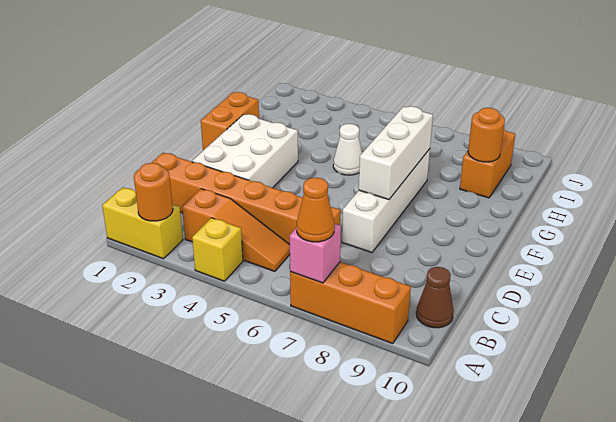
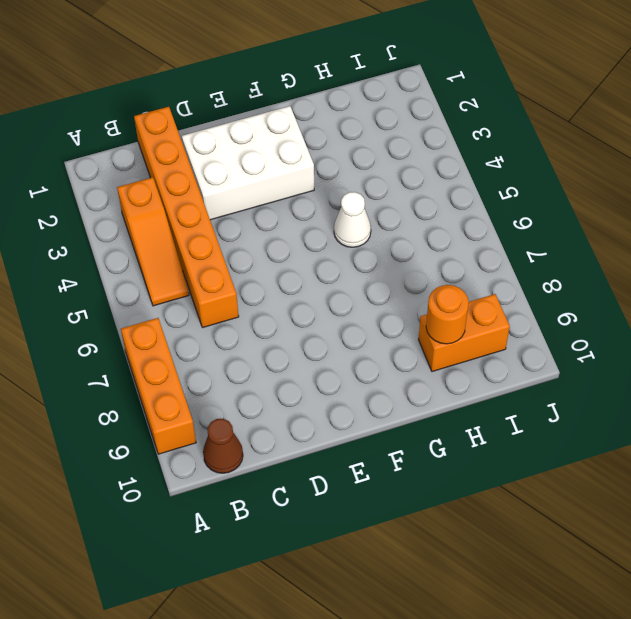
none -> yellow brick A1:A2 level 1
none -> yellow brick A4 level 1
none -> white brick D7:G7 level 1

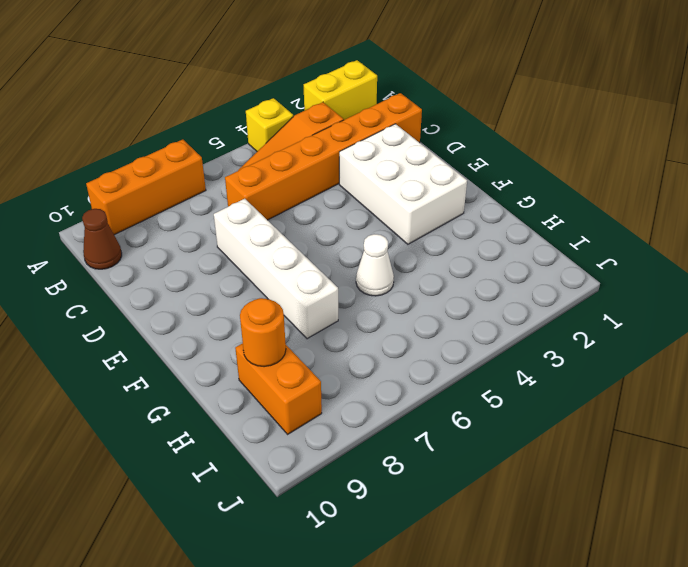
none -> orange brick F1:G1 level 1
none -> orange round brick A2 level 2
none -> pink brick A7 level 2

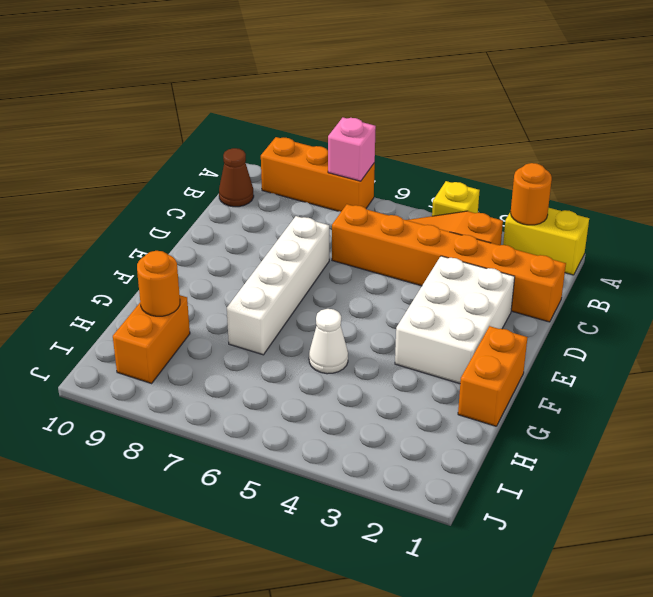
none -> white brick E7:G7 level 2
none -> orange cone A7 level 3

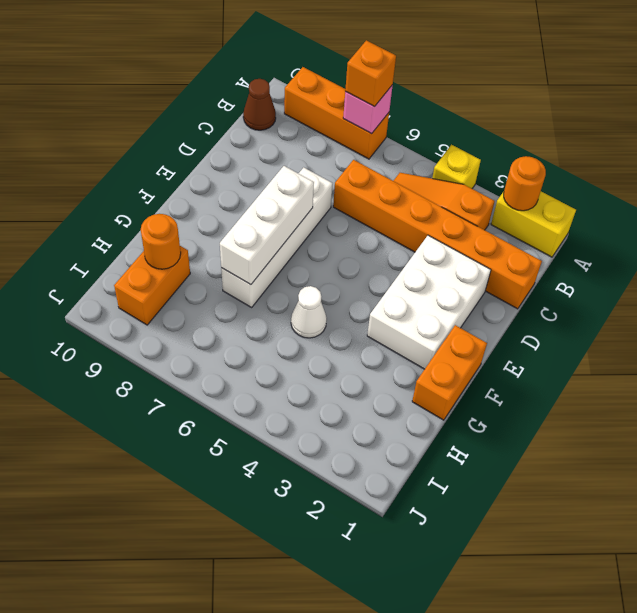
orange brick A7 level 3 -> orange cone A7 level 3

